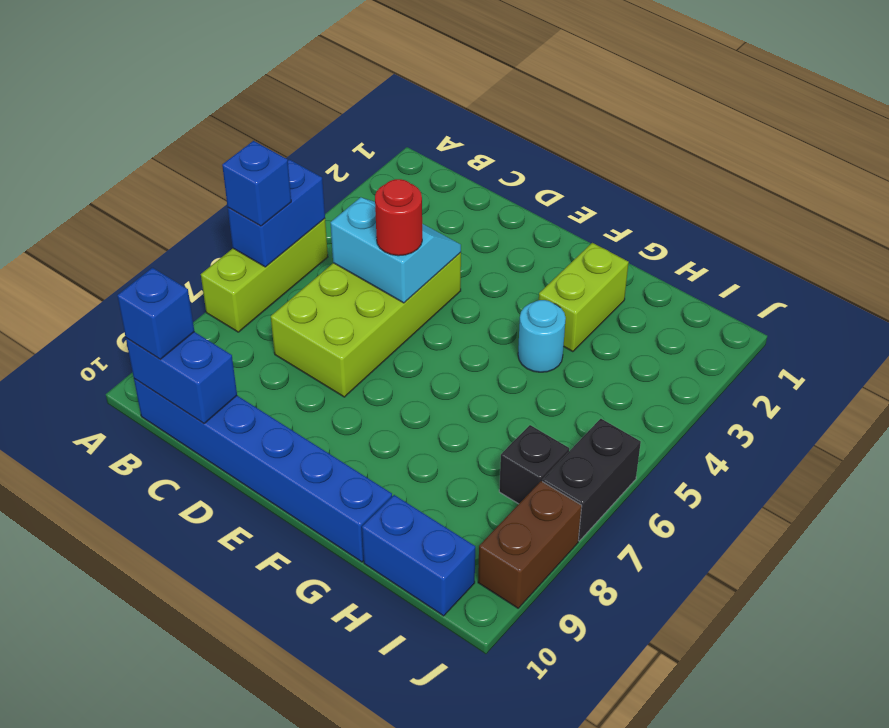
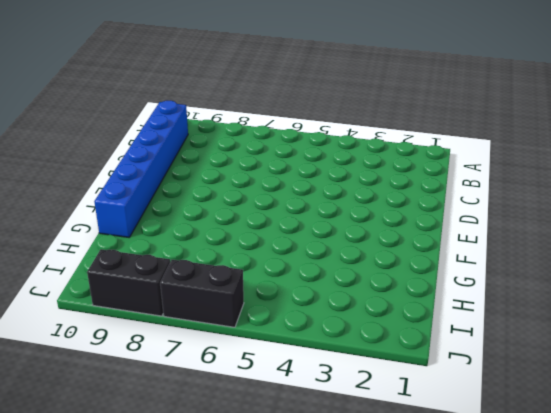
black brick J8:J9 level 1 -> brown brick J8:J9 level 1
none -> lime brick A5:A7 level 1
none -> lime brick C4:D7 level 1
none -> lime brick G2:G3 level 1

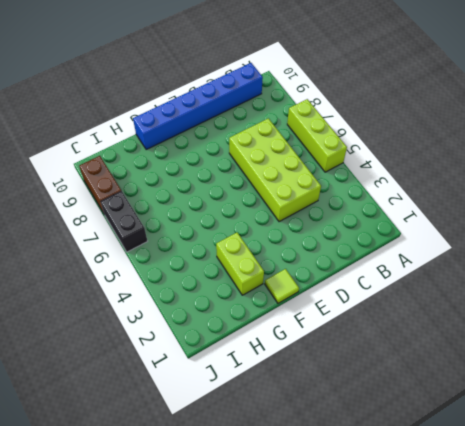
lime tile F1 level 1 -> none
none -> cyan round brick G4 level 1
none -> blue brick H10:I10 level 1
none -> black brick I7 level 1

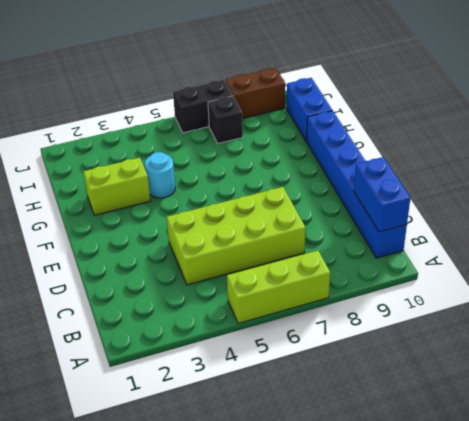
none -> blue brick A5:A6 level 2
none -> cyan slope C4:D5 level 2 top 5
none -> blue brick A6 level 3

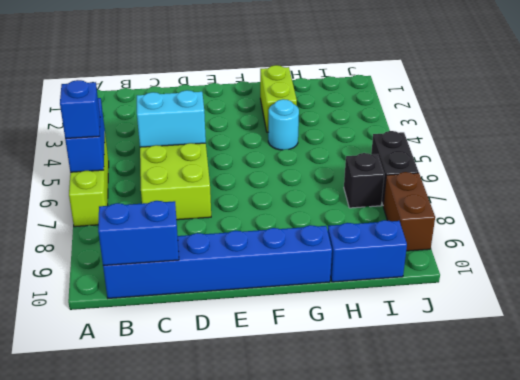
none -> blue brick B10 level 3
none -> red round brick D5 level 3

